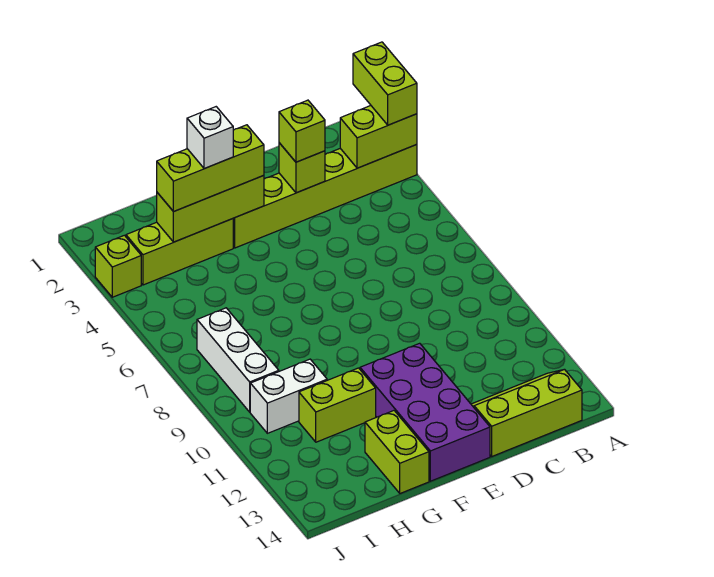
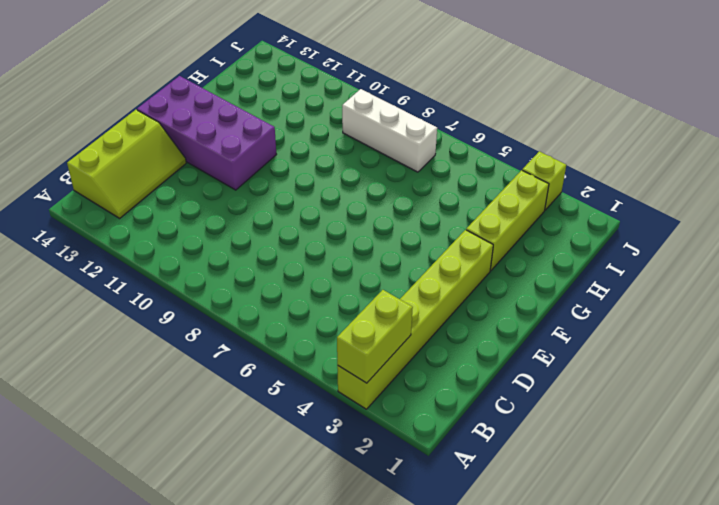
none -> lime brick G11:H11 level 1
none -> lime brick G13:G14 level 1
none -> white brick H10:I10 level 1

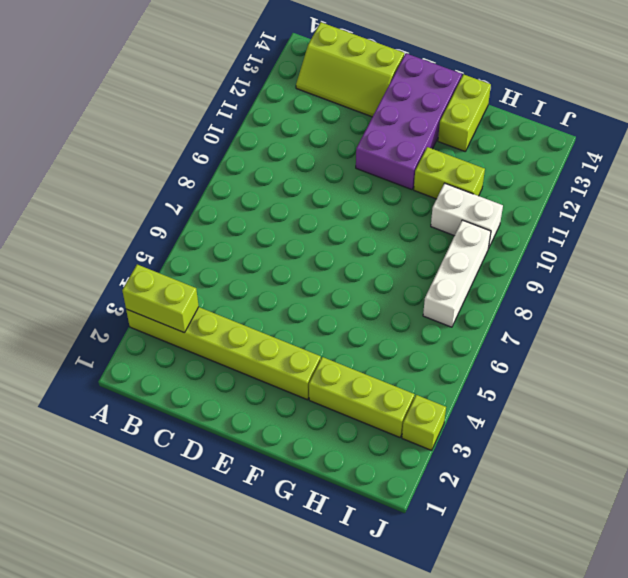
none -> lime brick D3 level 2
none -> lime brick F3:H3 level 2
none -> lime brick A2:A3 level 3

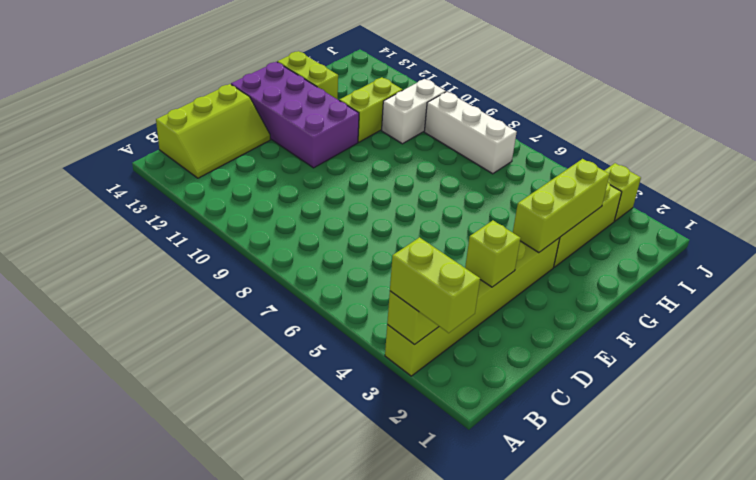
none -> lime brick D3 level 3
none -> lime brick F3:H3 level 3
none -> white brick G3 level 4

